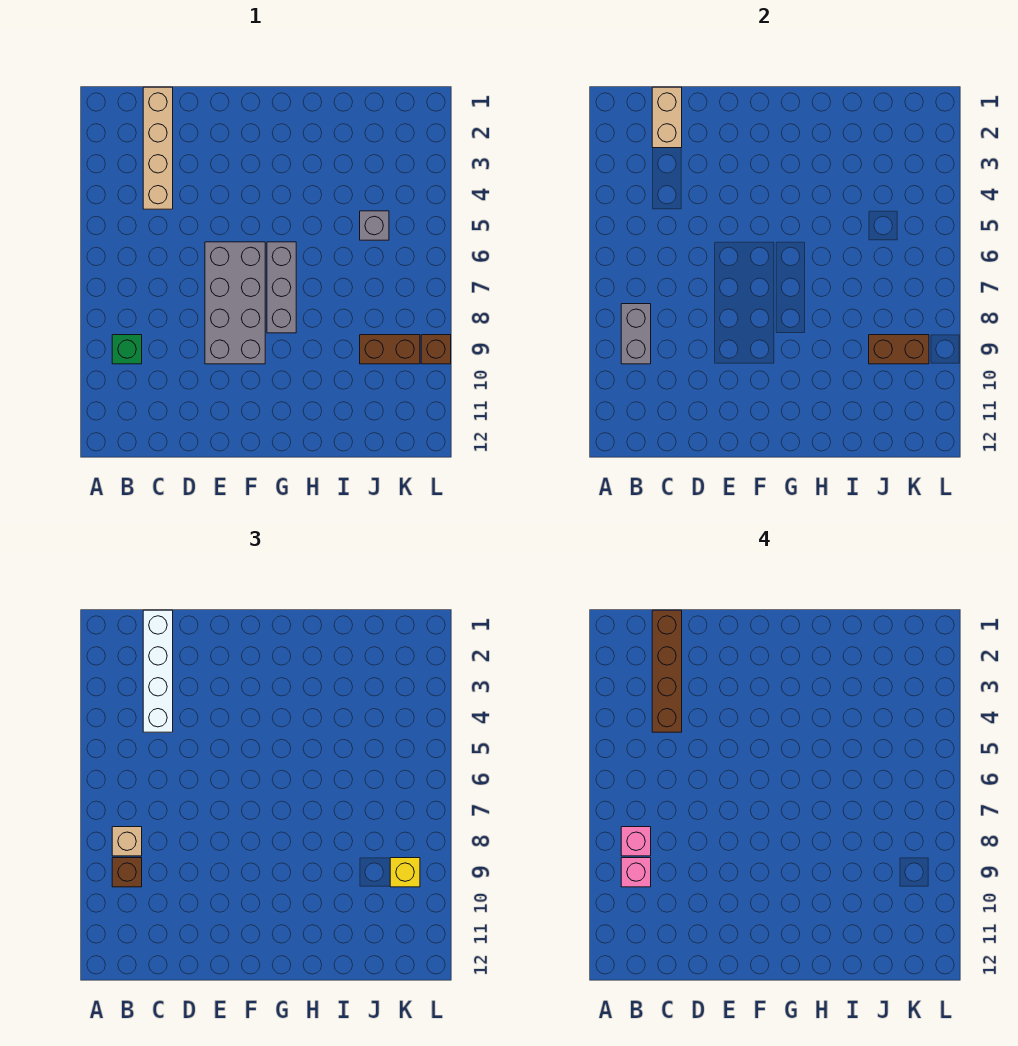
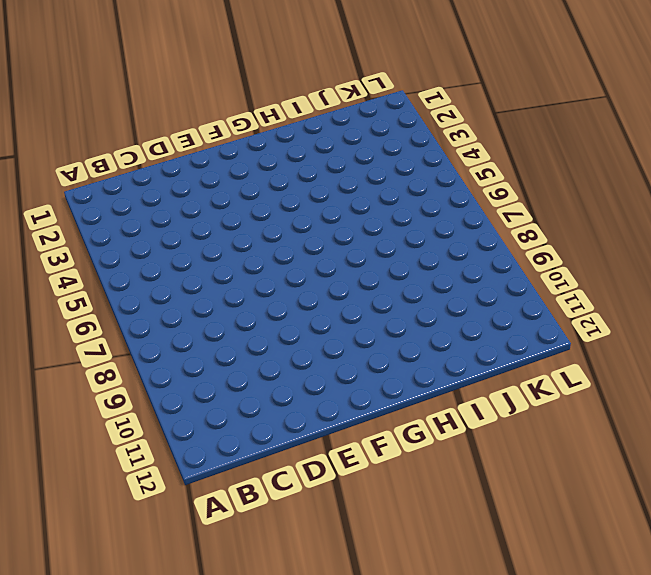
none -> green brick B9 level 1
none -> tan brick C1:C4 level 1
none -> grey brick E6:F9 level 1

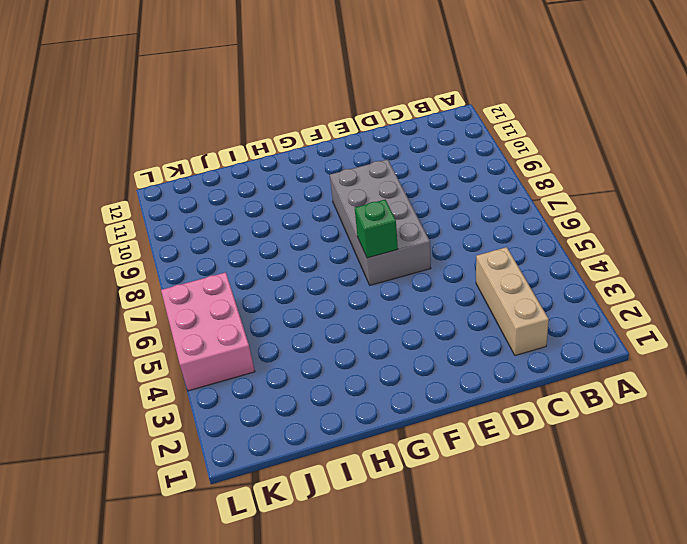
tan brick C2:C4 level 1 -> tan brick C1:C4 level 1
green brick F6 level 2 -> green brick B9 level 1
pink brick K4:L6 level 1 -> none
none -> grey brick G6:G8 level 1
none -> grey brick J5 level 1
none -> brown brick J9:K9 level 1

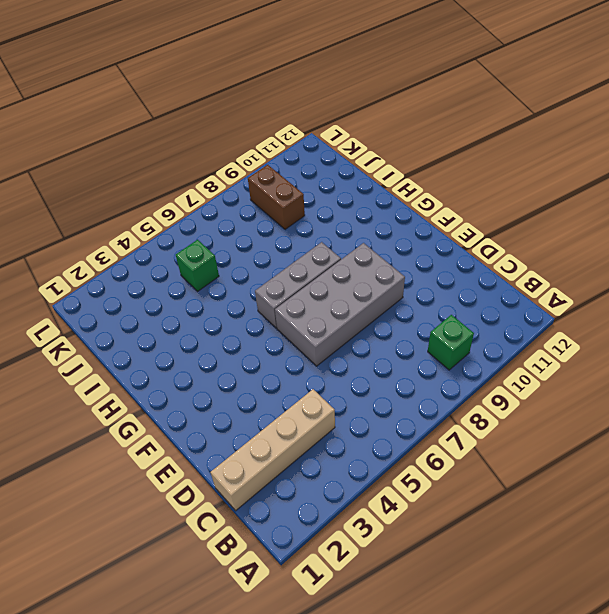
green brick J5 level 1 -> grey brick J5 level 1
none -> brown brick L9 level 1
none -> grey brick B8:B9 level 2
none -> tan brick C1:C2 level 2

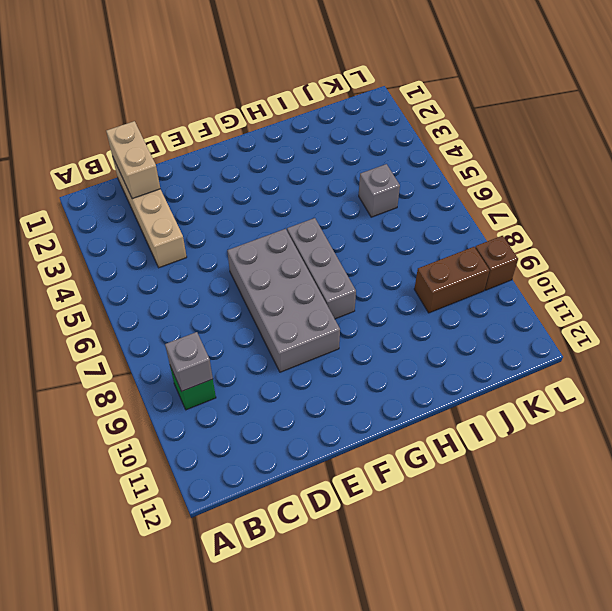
grey brick B9 level 2 -> grey brick B8:B9 level 2
none -> brown brick J9:K9 level 2
none -> tan brick B8 level 3
none -> brown brick B9 level 3

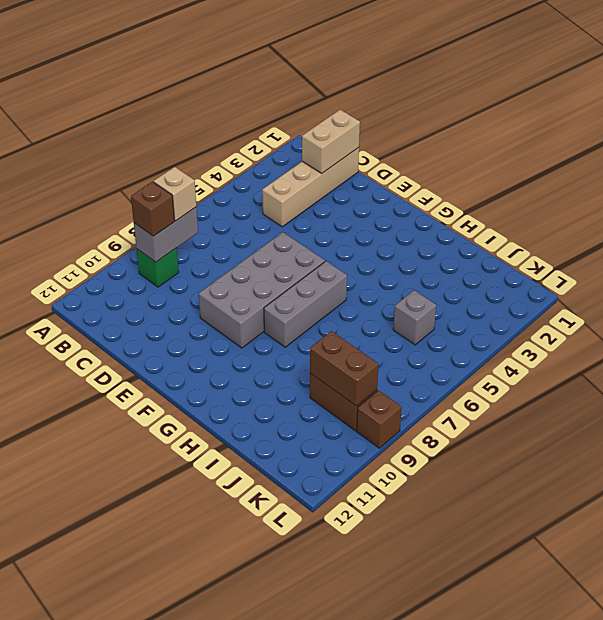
none -> white brick C1:C4 level 3
none -> yellow brick K9 level 3
none -> pink brick B8 level 4

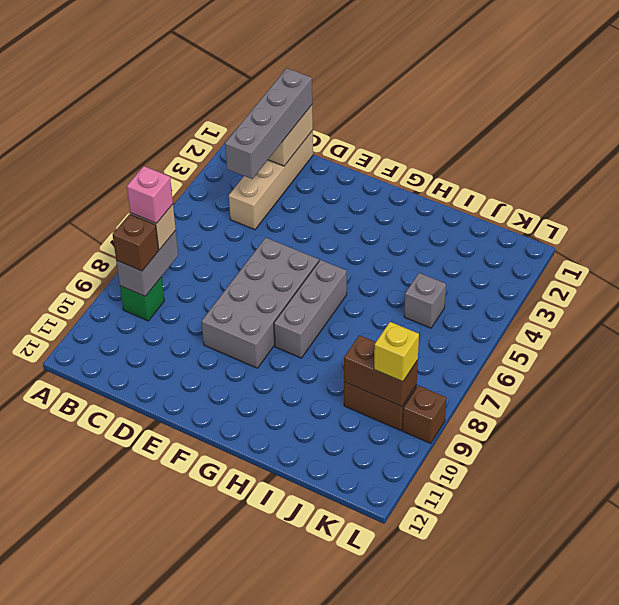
grey brick C1:C4 level 3 -> white brick C1:C4 level 3
none -> pink brick B9 level 4
none -> brown brick C1:C4 level 4

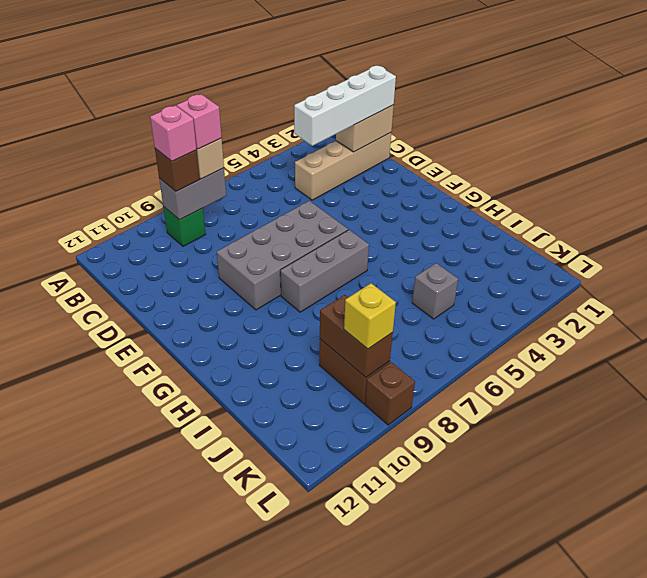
none -> brown brick C1:C4 level 4

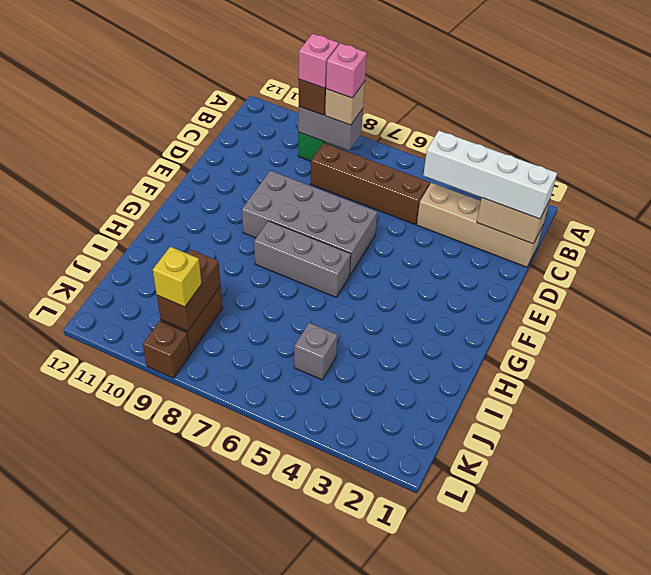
brown brick C5:C8 level 1 -> brown brick C1:C4 level 4

